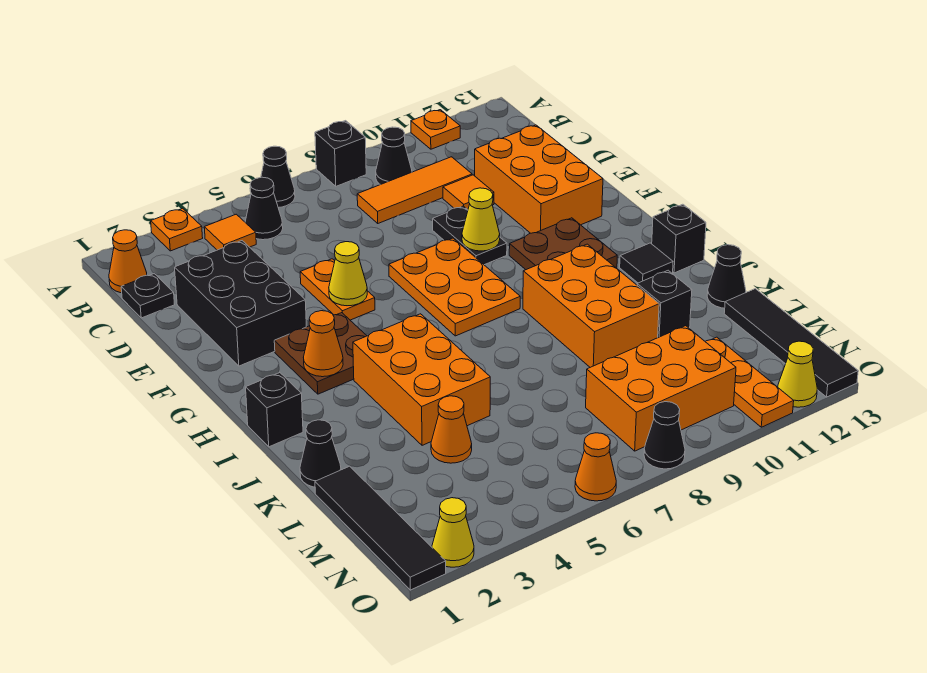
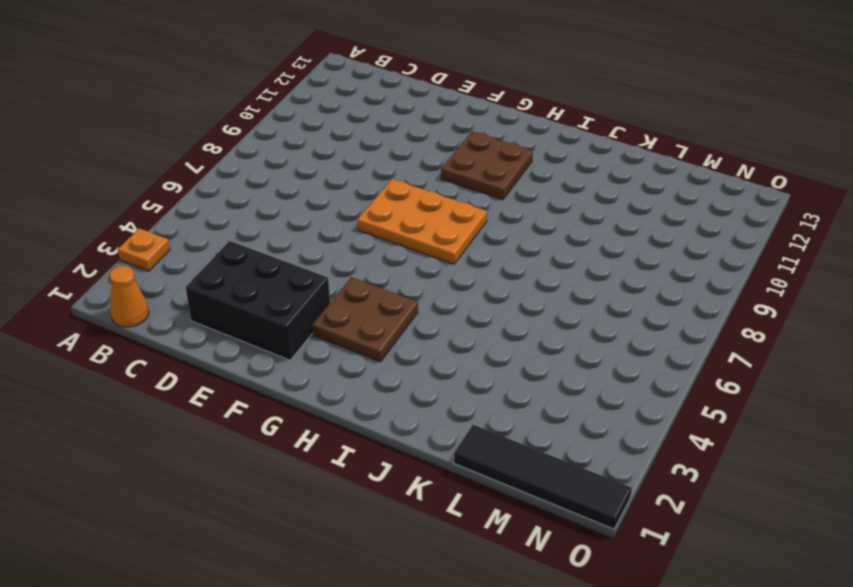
none -> black cone A6 level 1
none -> black brick A8 level 1
none -> orange plate A11 level 1
none -> orange tile B4 level 1

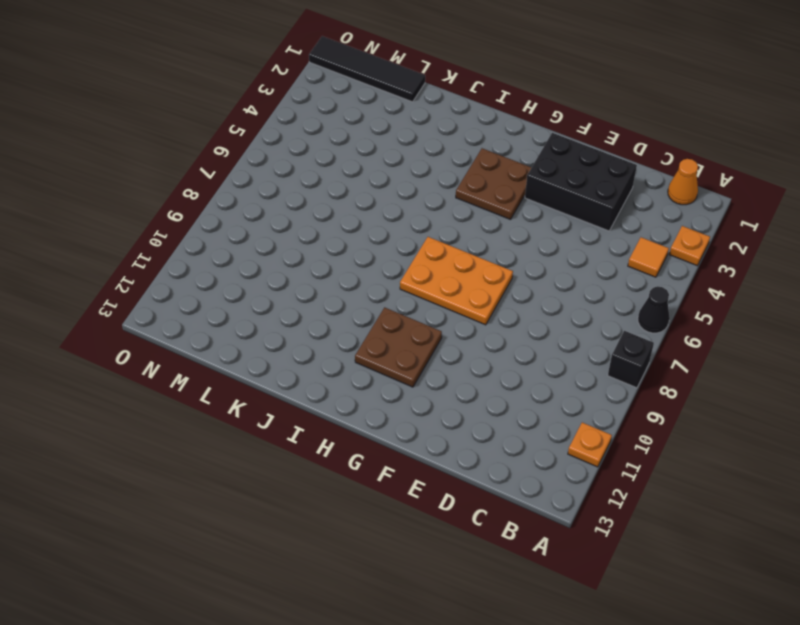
none -> black cone B5 level 1
none -> black cone B9 level 1
none -> black plate C1 level 1
none -> orange tile C8:C10 level 1

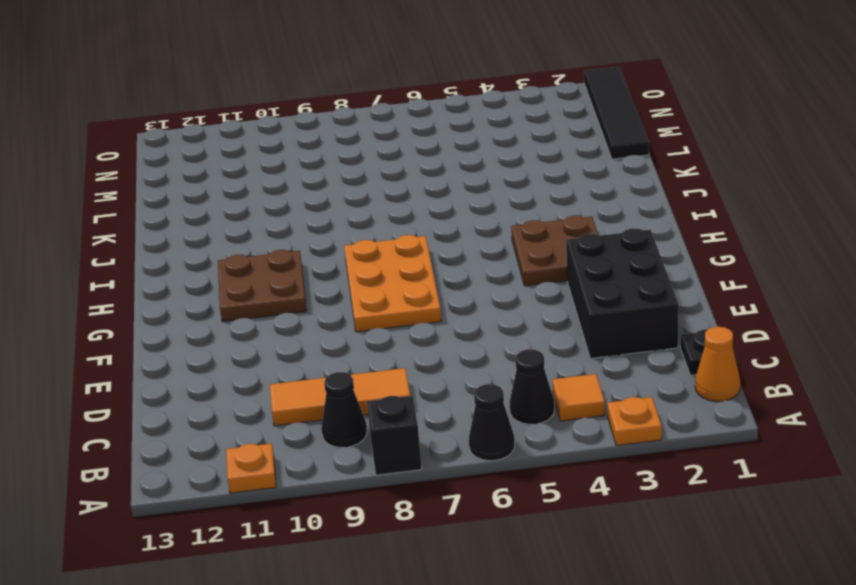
none -> orange tile D10 level 1
none -> orange brick D11:F12 level 1
none -> orange plate E5:F5 level 1
none -> black plate E9:F9 level 1

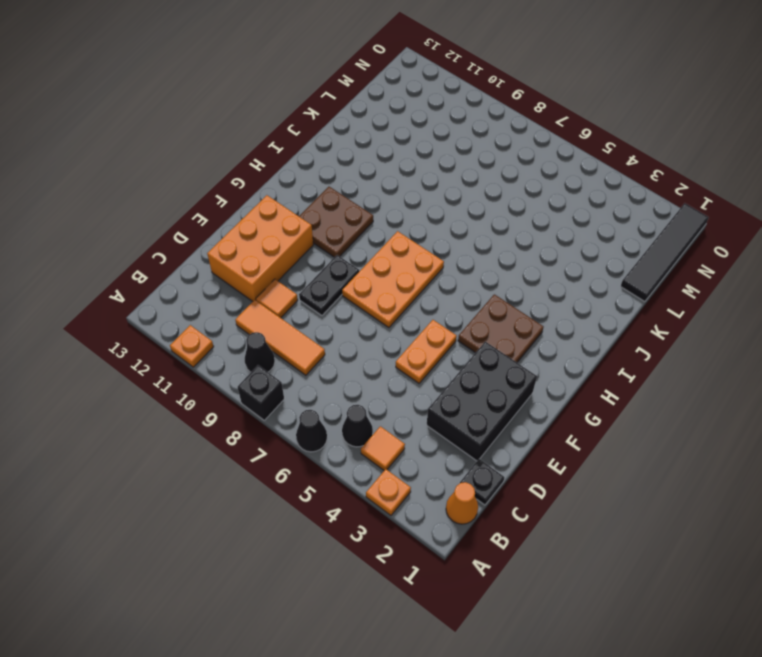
none -> black brick I1 level 1
none -> orange brick I4:K5 level 1
none -> orange brick I9:K10 level 1
none -> black tile I12 level 1

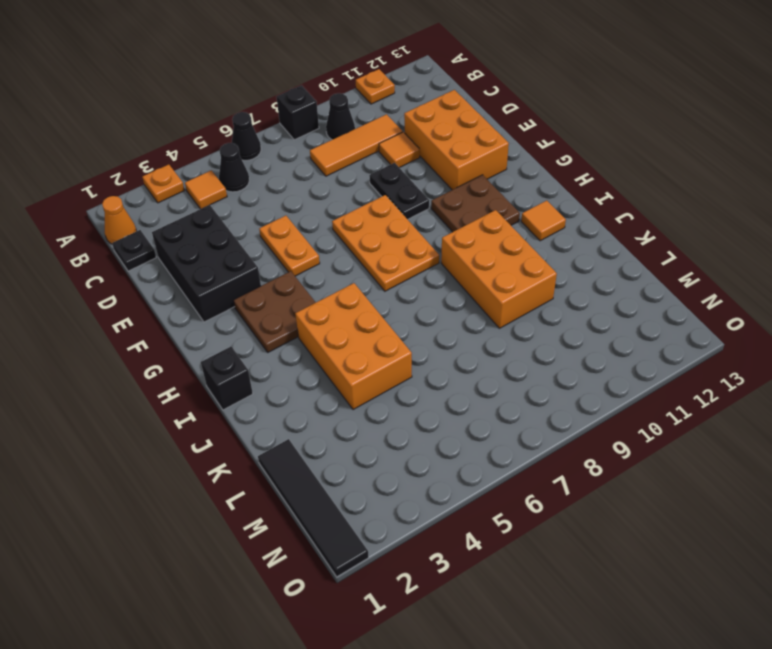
orange tile I12 level 1 -> black tile I12 level 1
none -> black brick I13 level 1
none -> black cone K1 level 1
none -> black brick K11 level 1
none -> black cone K13 level 1

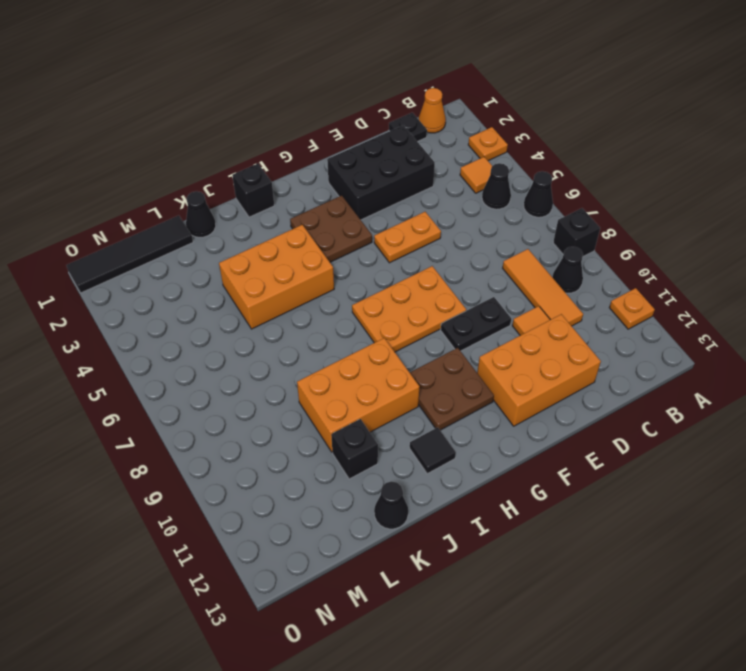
none -> black brick I13 level 1
none -> orange cone L4 level 1
none -> black tile L13:O13 level 1
none -> orange brick M8:N10 level 1

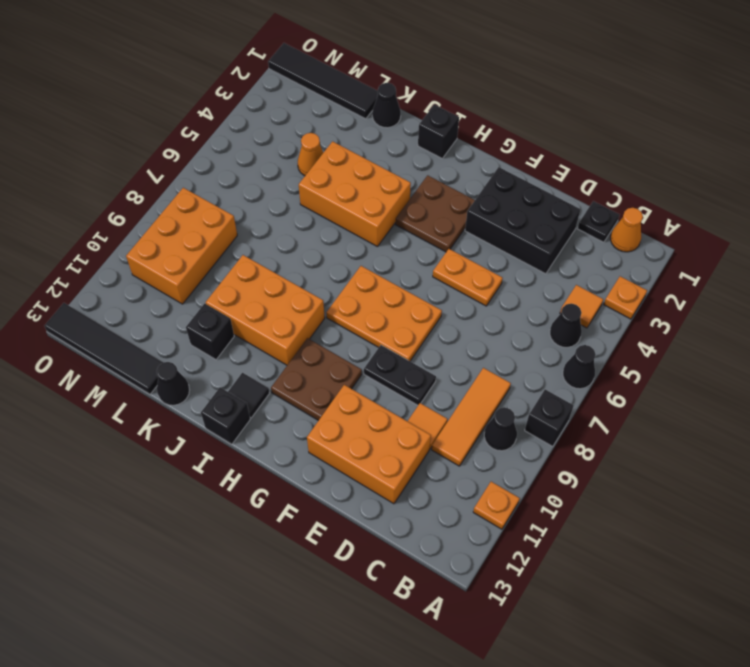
none -> orange plate M11:O11 level 1
none -> yellow cone O2 level 1
none -> orange cone O6 level 1
none -> black cone O8 level 1

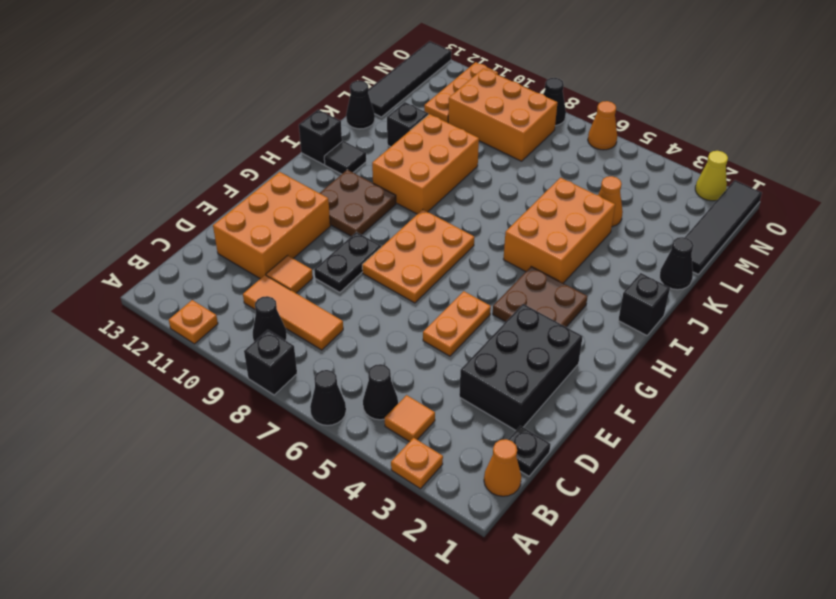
none -> yellow cone O12 level 1
none -> yellow cone F5 level 2
none -> yellow cone F9 level 2
none -> orange cone H3 level 2

